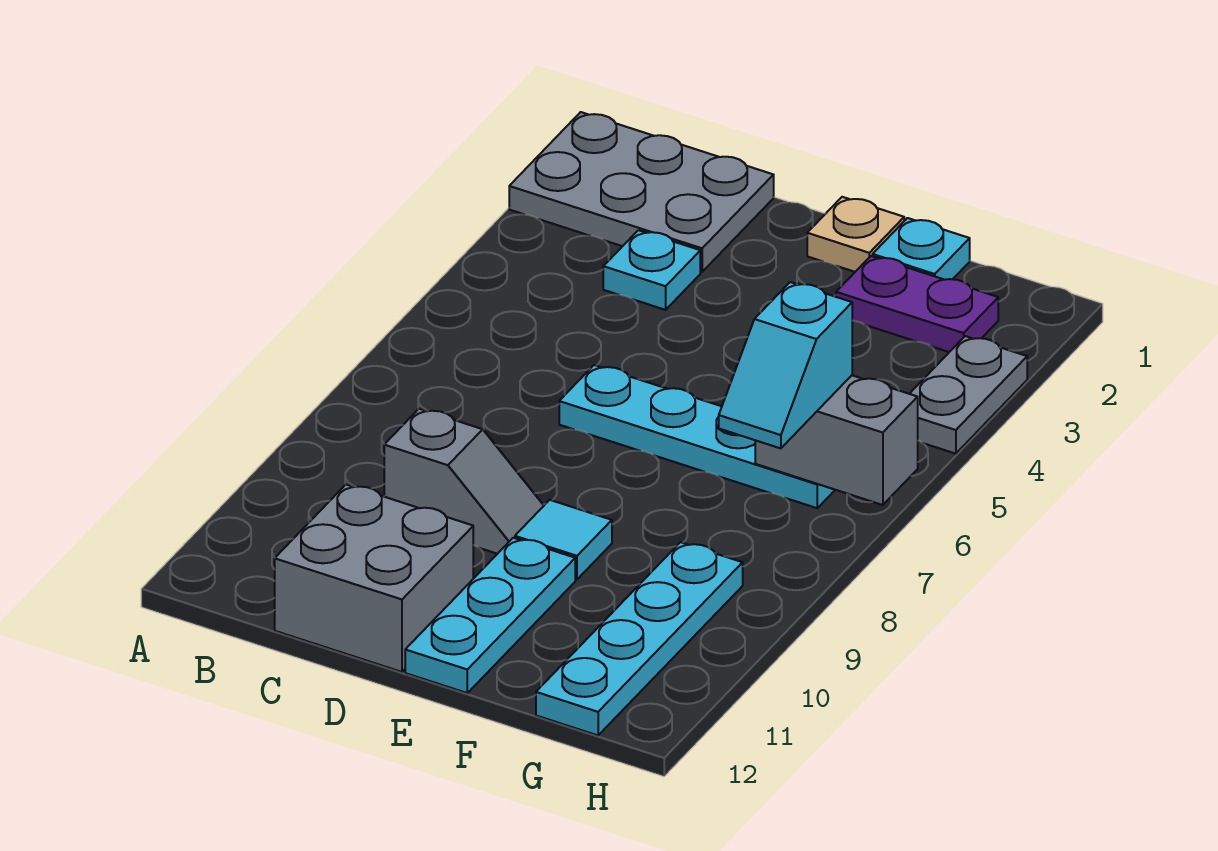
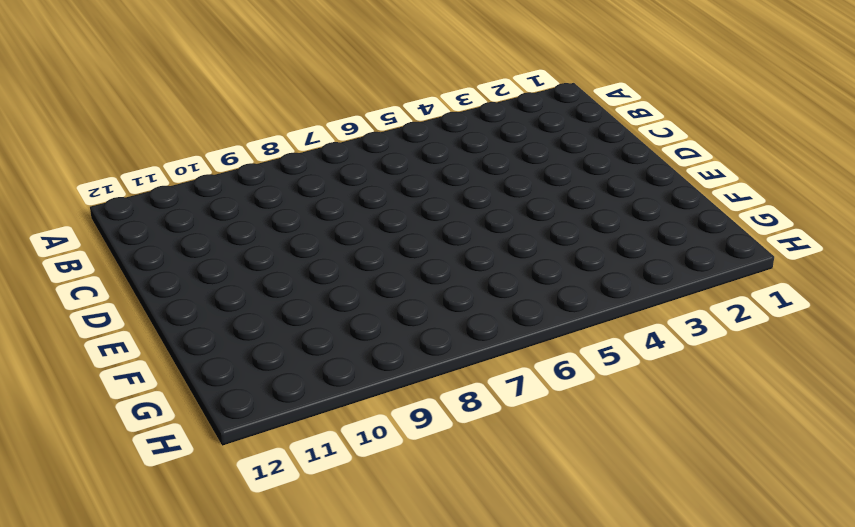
none -> grey plate A1:C2 level 1
none -> cyan plate C3 level 1
none -> grey slope C9:D9 level 1 top C

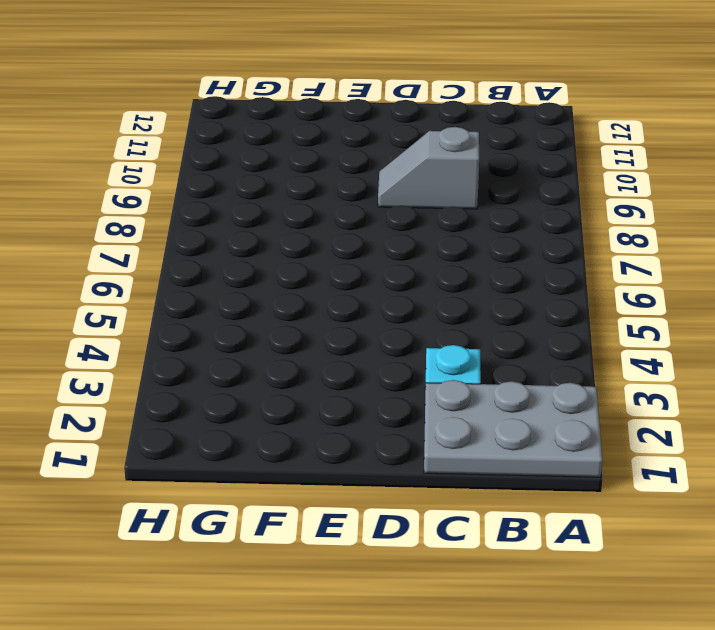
none -> grey brick C11:D12 level 1
none -> cyan plate D6:G6 level 1
none -> tan plate E1 level 1

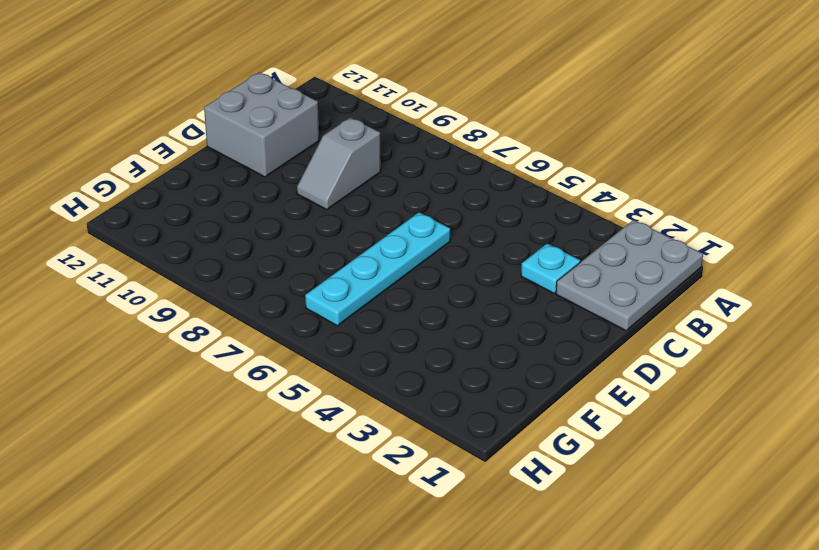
none -> tan plate E1 level 1
none -> cyan tile E9 level 1
none -> cyan plate E10:E12 level 1

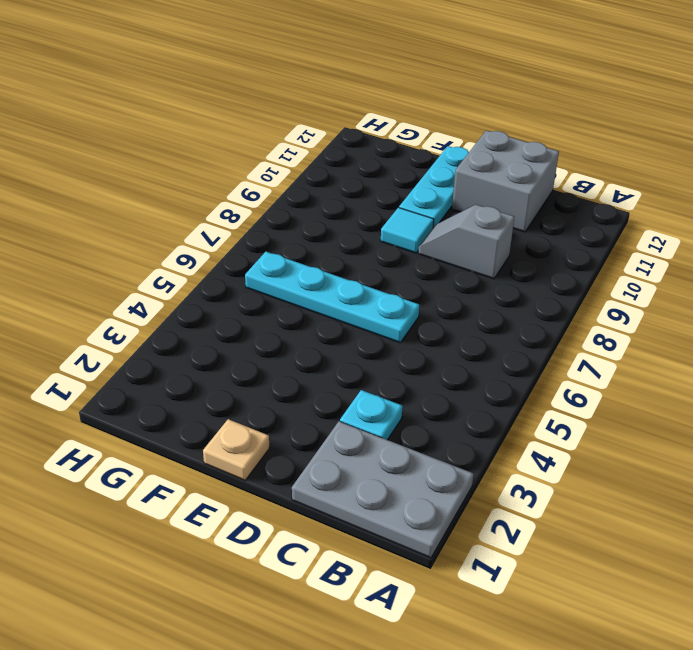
none -> cyan plate F1 level 1
none -> purple plate F2:G2 level 1
none -> cyan plate G9:G12 level 1

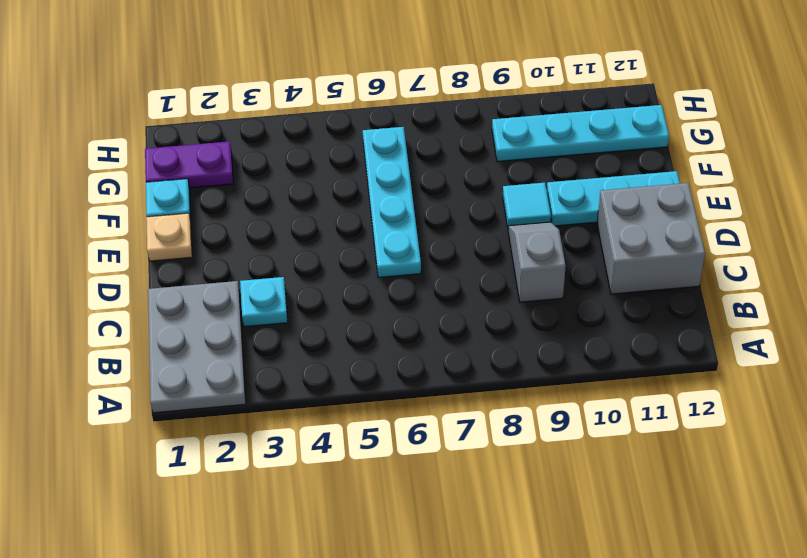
purple plate G1:G2 level 1 -> purple plate F2:G2 level 1
none -> grey plate H3:H4 level 1
none -> grey brick G6:H6 level 2
none -> cyan slope G6:G7 level 3 top 6

